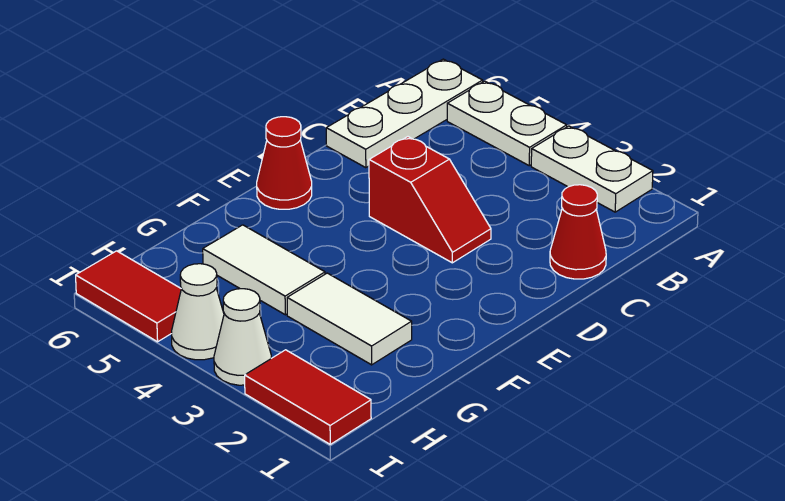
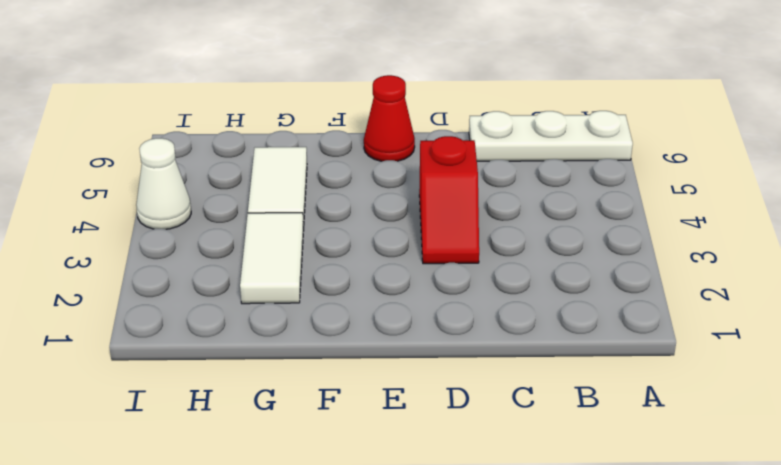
none -> white plate A2:A3 level 1
none -> white plate A4:A5 level 1
none -> red cone C1 level 1

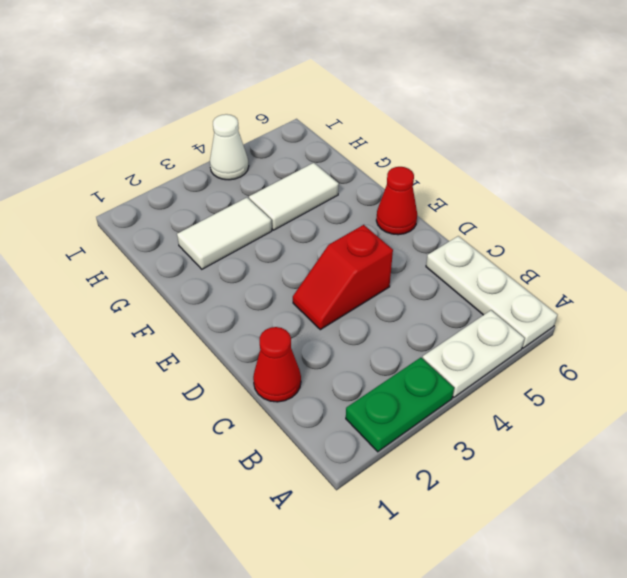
green plate A2:A3 level 1 -> white plate A2:A3 level 1
none -> red tile I1:I2 level 1
none -> white cone I3 level 1
none -> red tile I5:I6 level 1

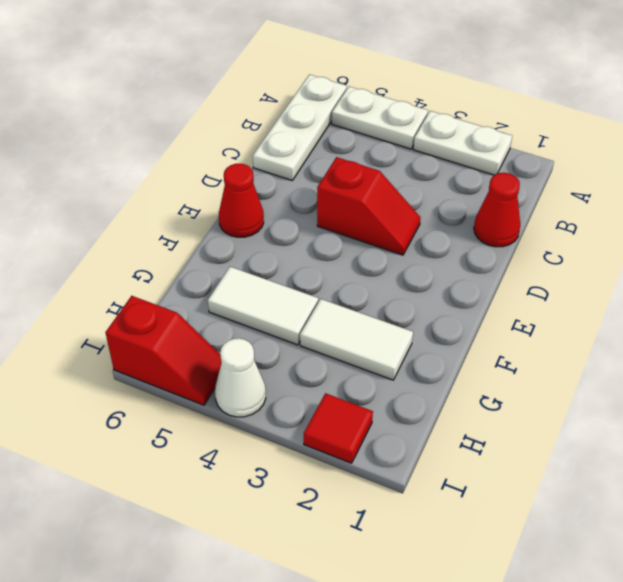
red tile I2 level 1 -> red tile I1:I2 level 1
red slope I5:I6 level 1 top 6 -> red tile I5:I6 level 1
none -> white cone I3 level 1

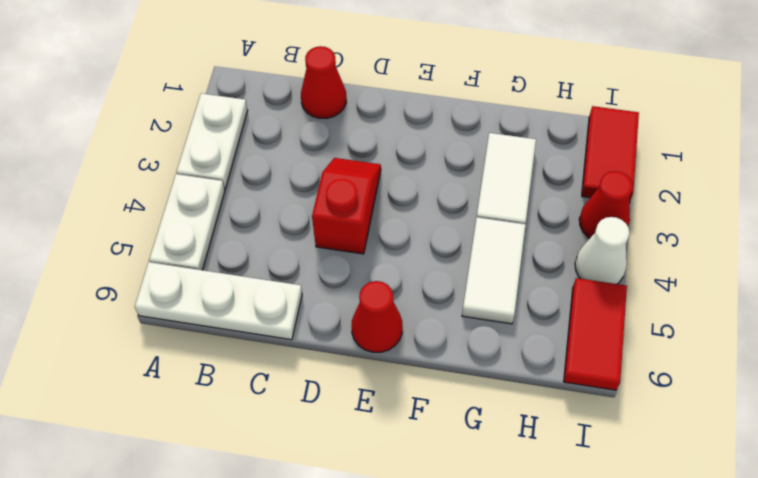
red cone I3 level 1 -> white cone I3 level 1

